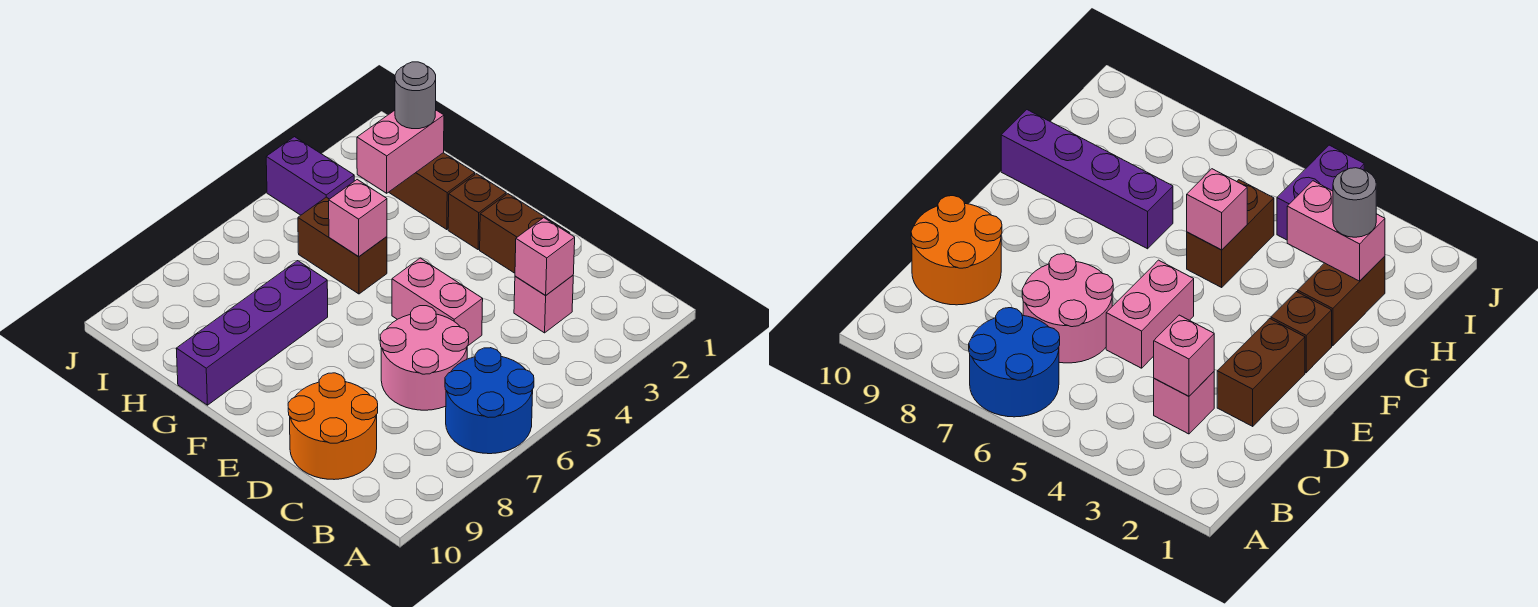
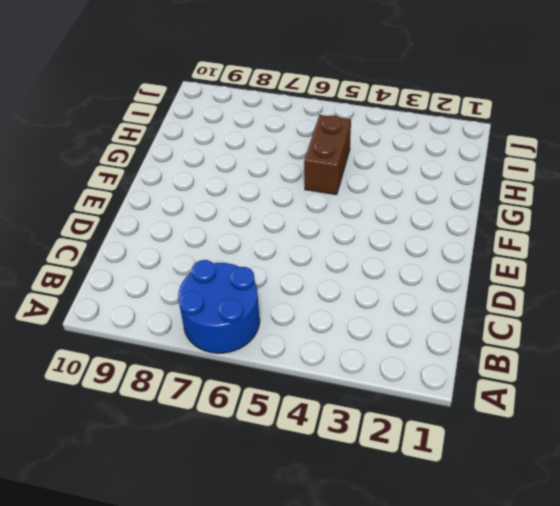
none -> pink brick C3 level 1
none -> pink round brick C6:D7 level 1
none -> orange round brick C9:D10 level 1

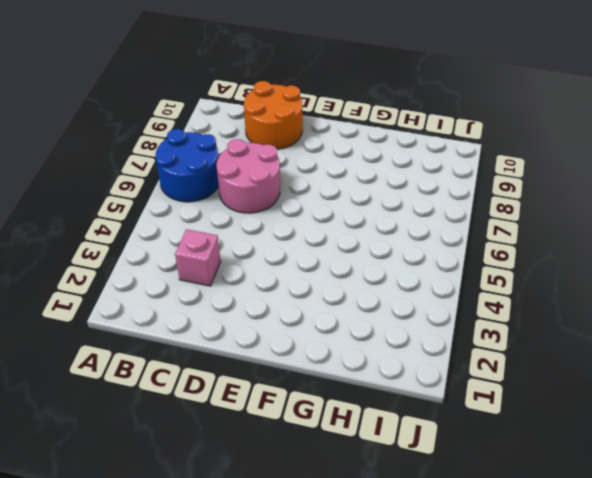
none -> brown brick D2:E2 level 1
none -> pink brick D5:E5 level 1
none -> brown brick F2 level 1

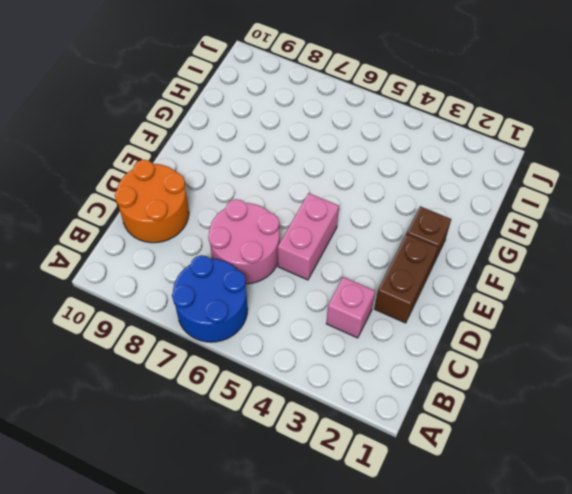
none -> brown brick G2:H2 level 1
none -> brown brick G5:H5 level 1
none -> purple brick G7:G10 level 1

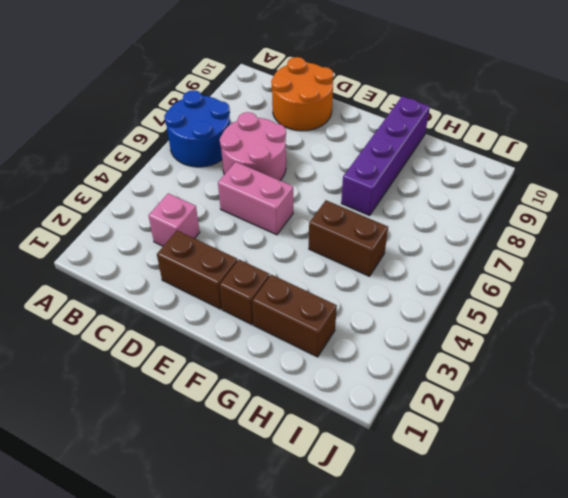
none -> purple brick I4:J4 level 1
none -> pink brick C3 level 2
none -> pink brick G5 level 2

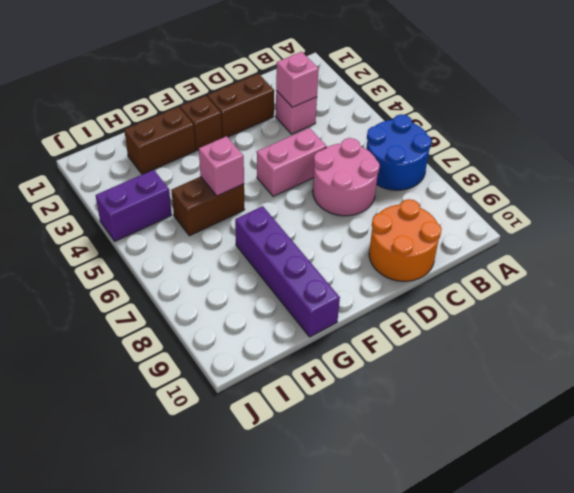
none -> pink brick H2:H3 level 2
none -> grey round brick H2 level 3

